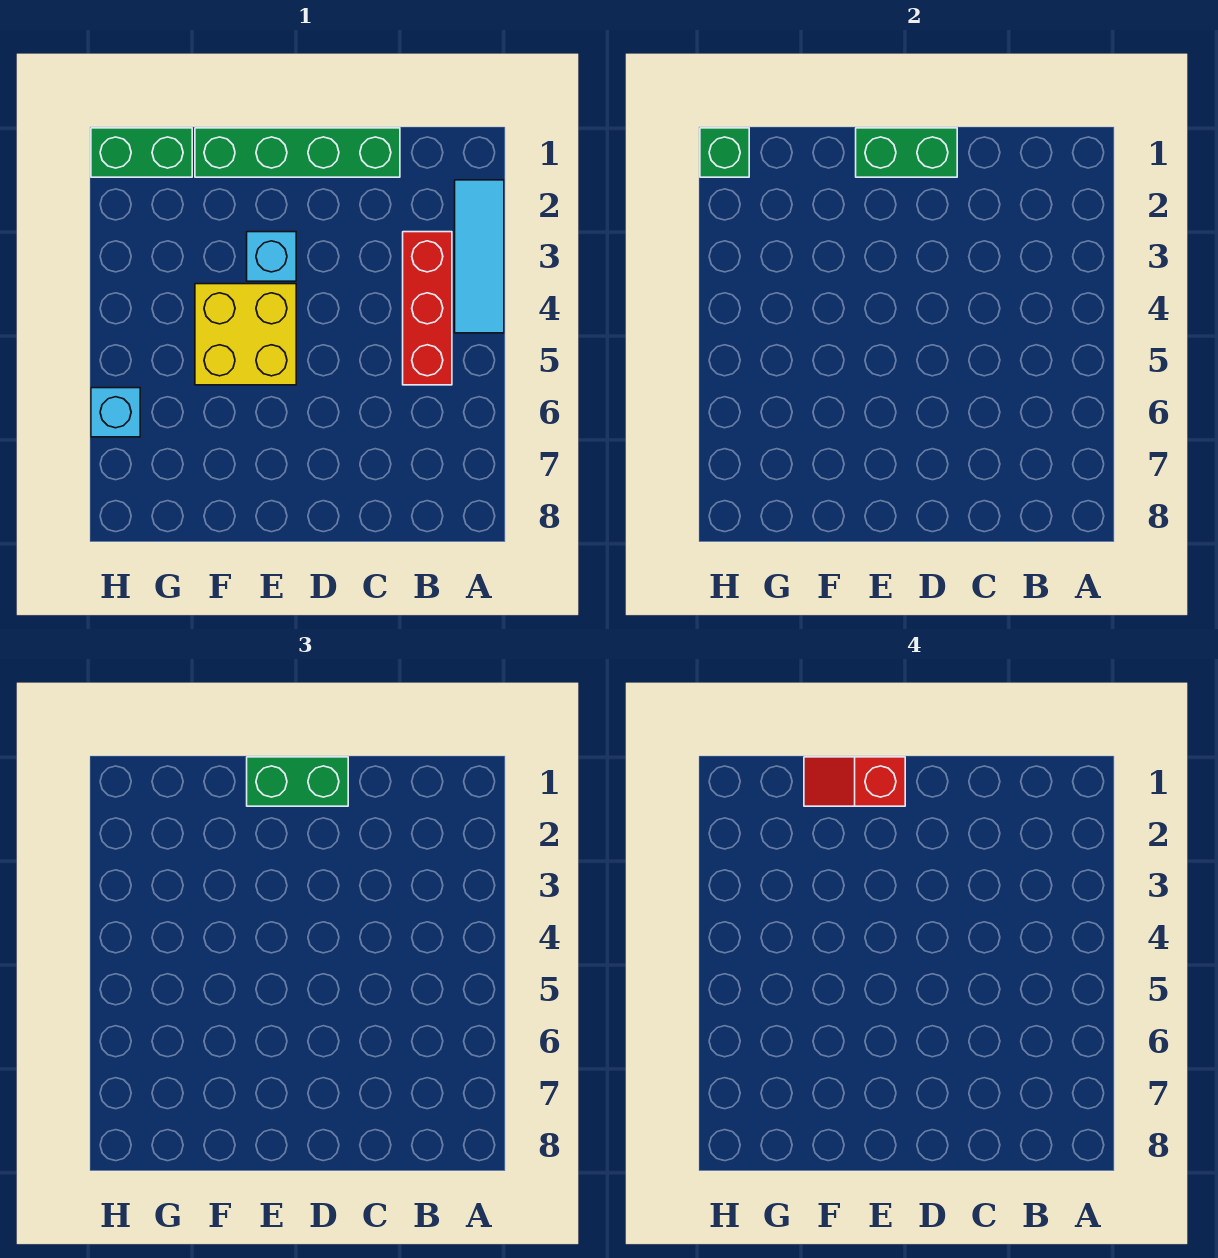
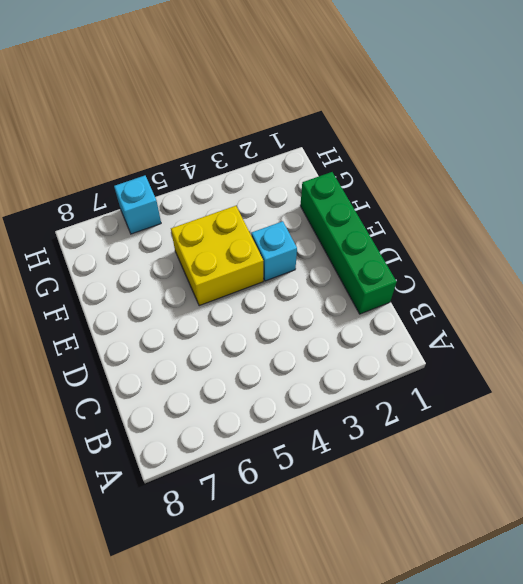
none -> cyan tile A2:A4 level 1
none -> red brick B3:B5 level 1

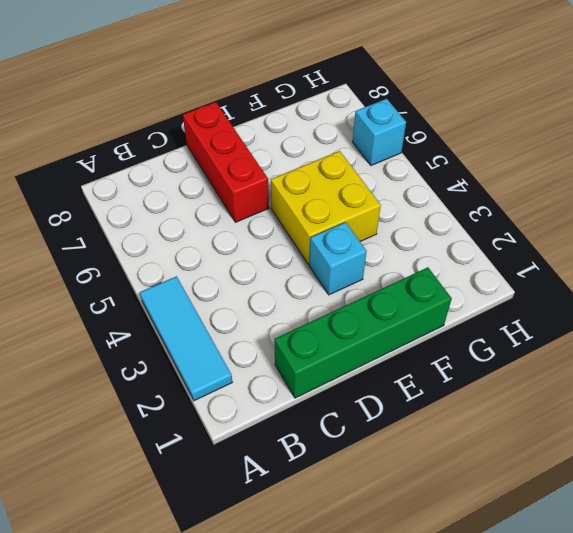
red brick D6:D8 level 1 -> red brick B3:B5 level 1
none -> green brick G1:H1 level 1
none -> green brick D1:E1 level 2

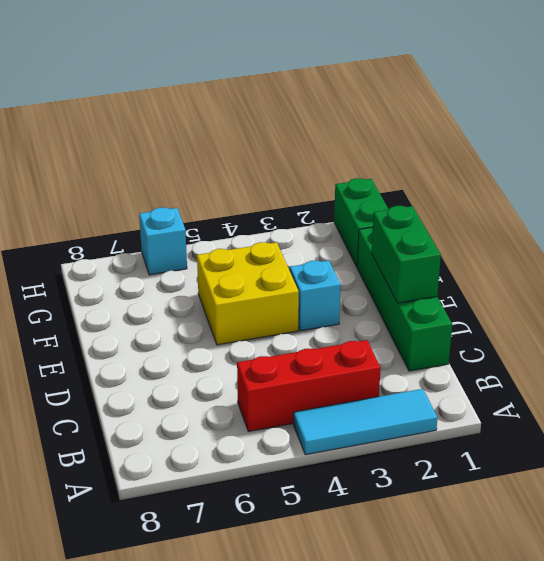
none -> green brick H1 level 2
none -> green brick D1:E1 level 3

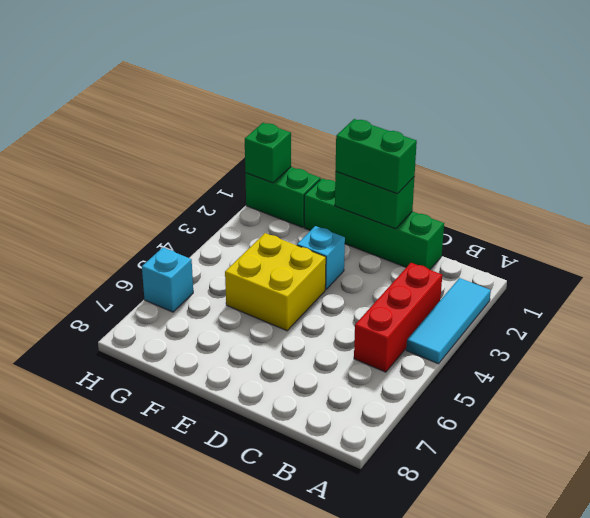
none -> red slope E1:F1 level 4 top E

